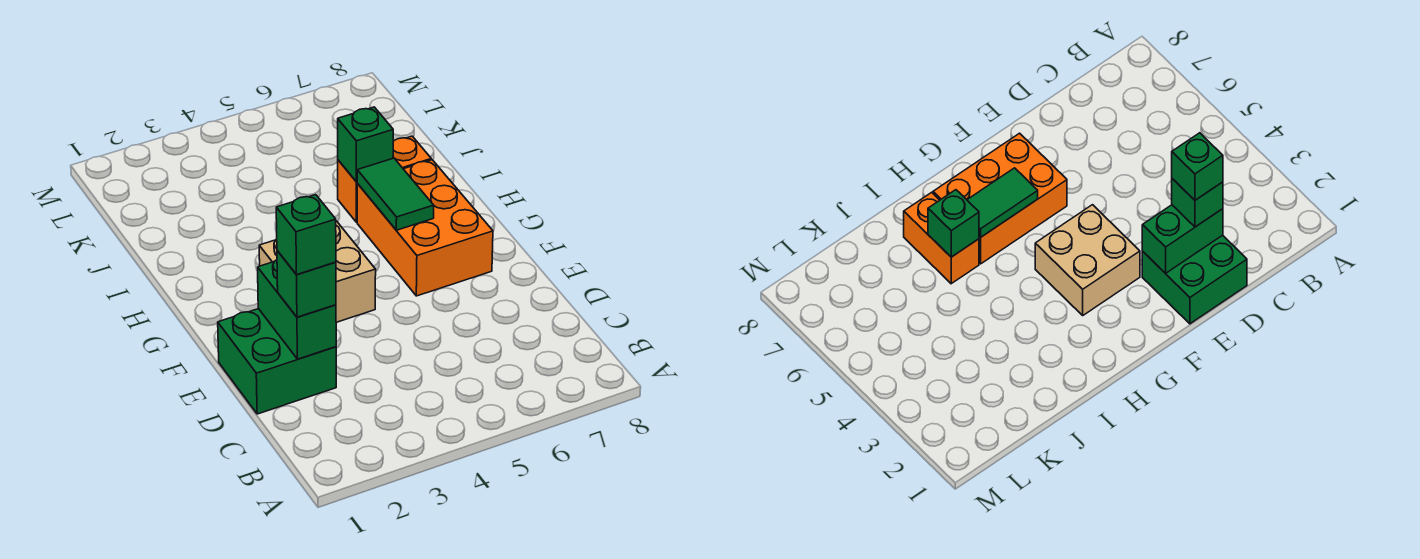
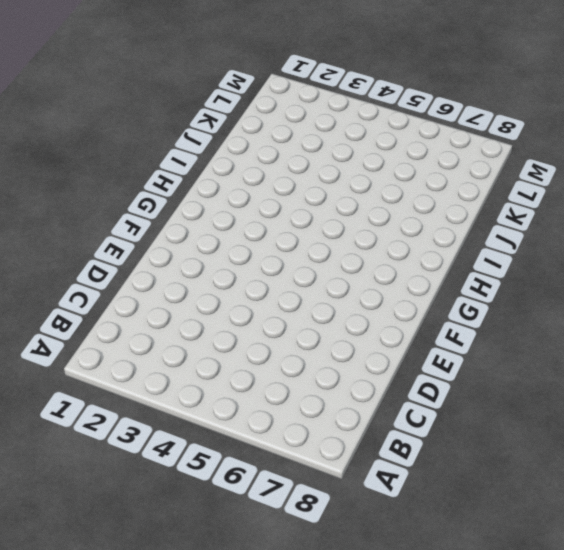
none -> green brick D1:E2 level 1
none -> tan brick F3:G4 level 1

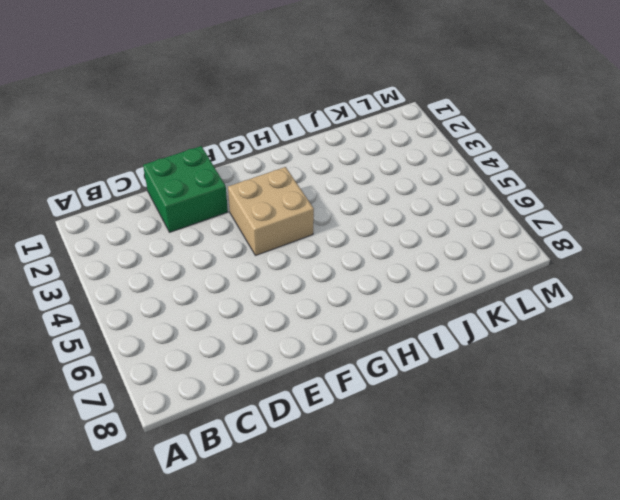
none -> orange brick F6:H7 level 1
none -> orange brick I6:I7 level 1

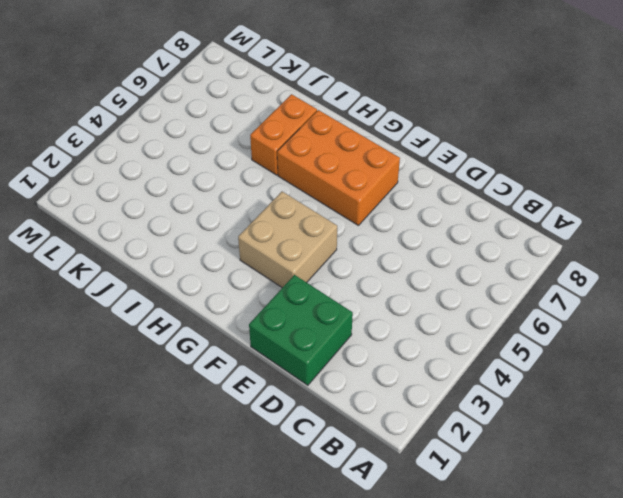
none -> green brick D2:E2 level 2
none -> green tile G6:H6 level 2

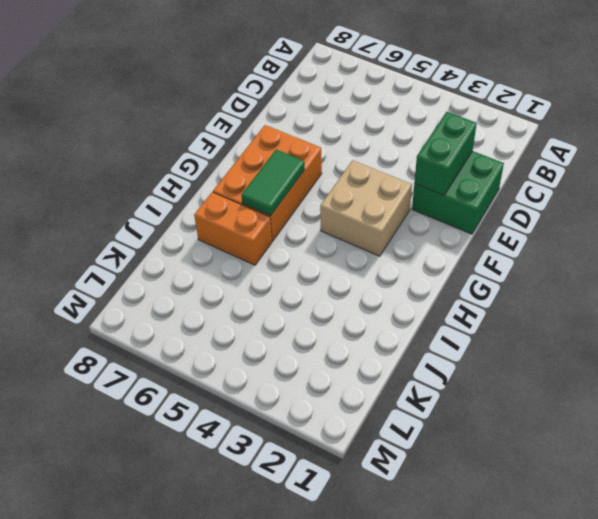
none -> green brick I6 level 2
none -> green brick D2 level 3

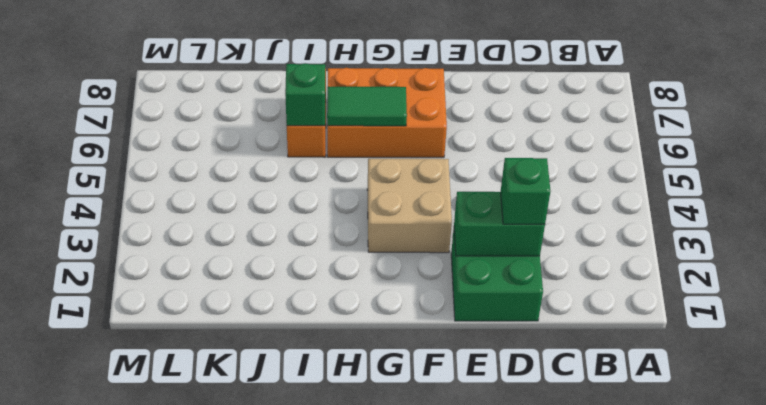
none -> green brick D2 level 4

